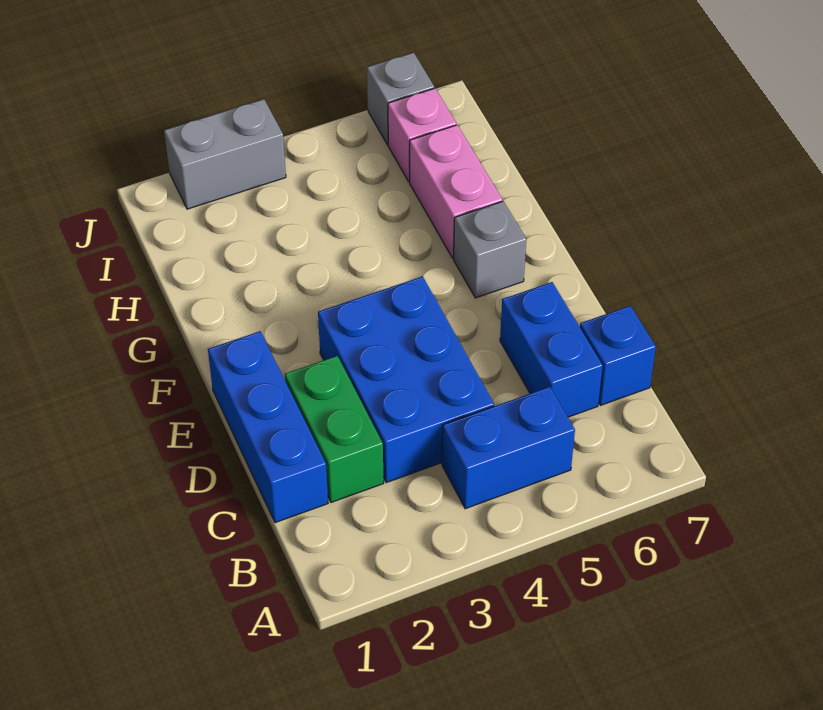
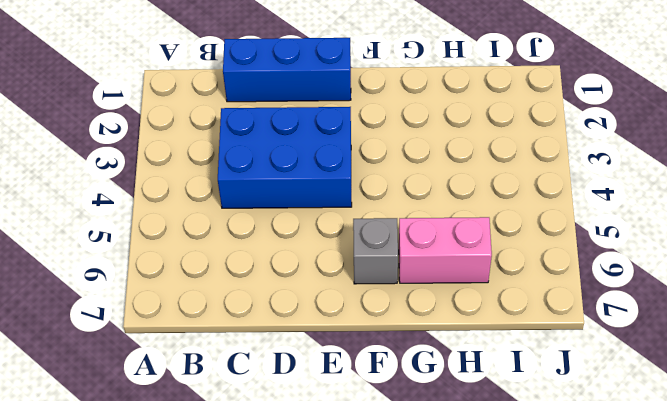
none -> blue brick B4:B5 level 1
none -> green brick C2:D2 level 1

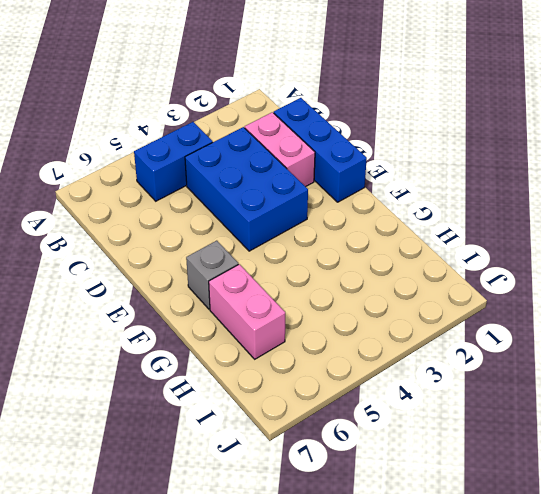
pink brick C2:D2 level 1 -> green brick C2:D2 level 1
none -> blue brick C6:D6 level 1
none -> blue brick C7 level 1

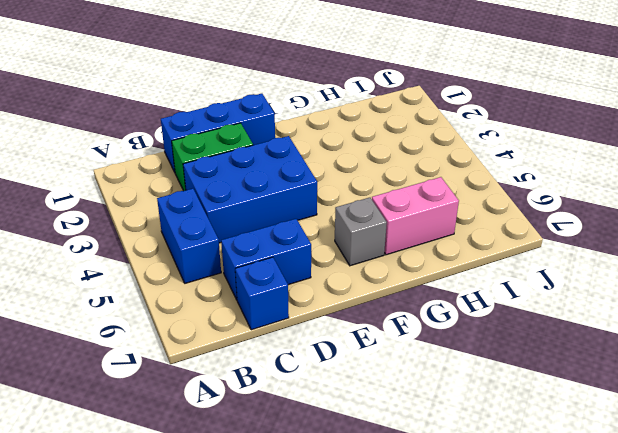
none -> pink brick I6 level 1
none -> grey brick J2:J3 level 1

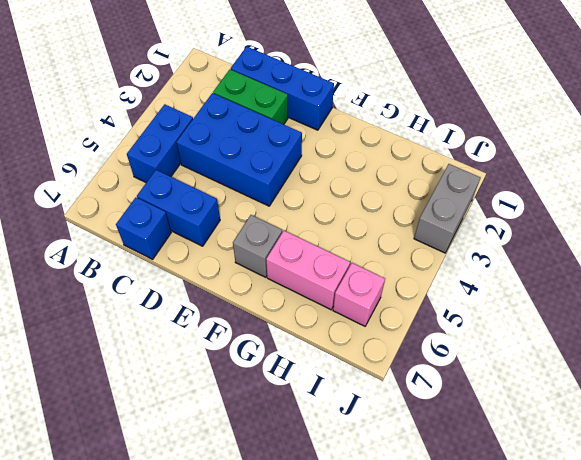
none -> grey brick J6 level 1

